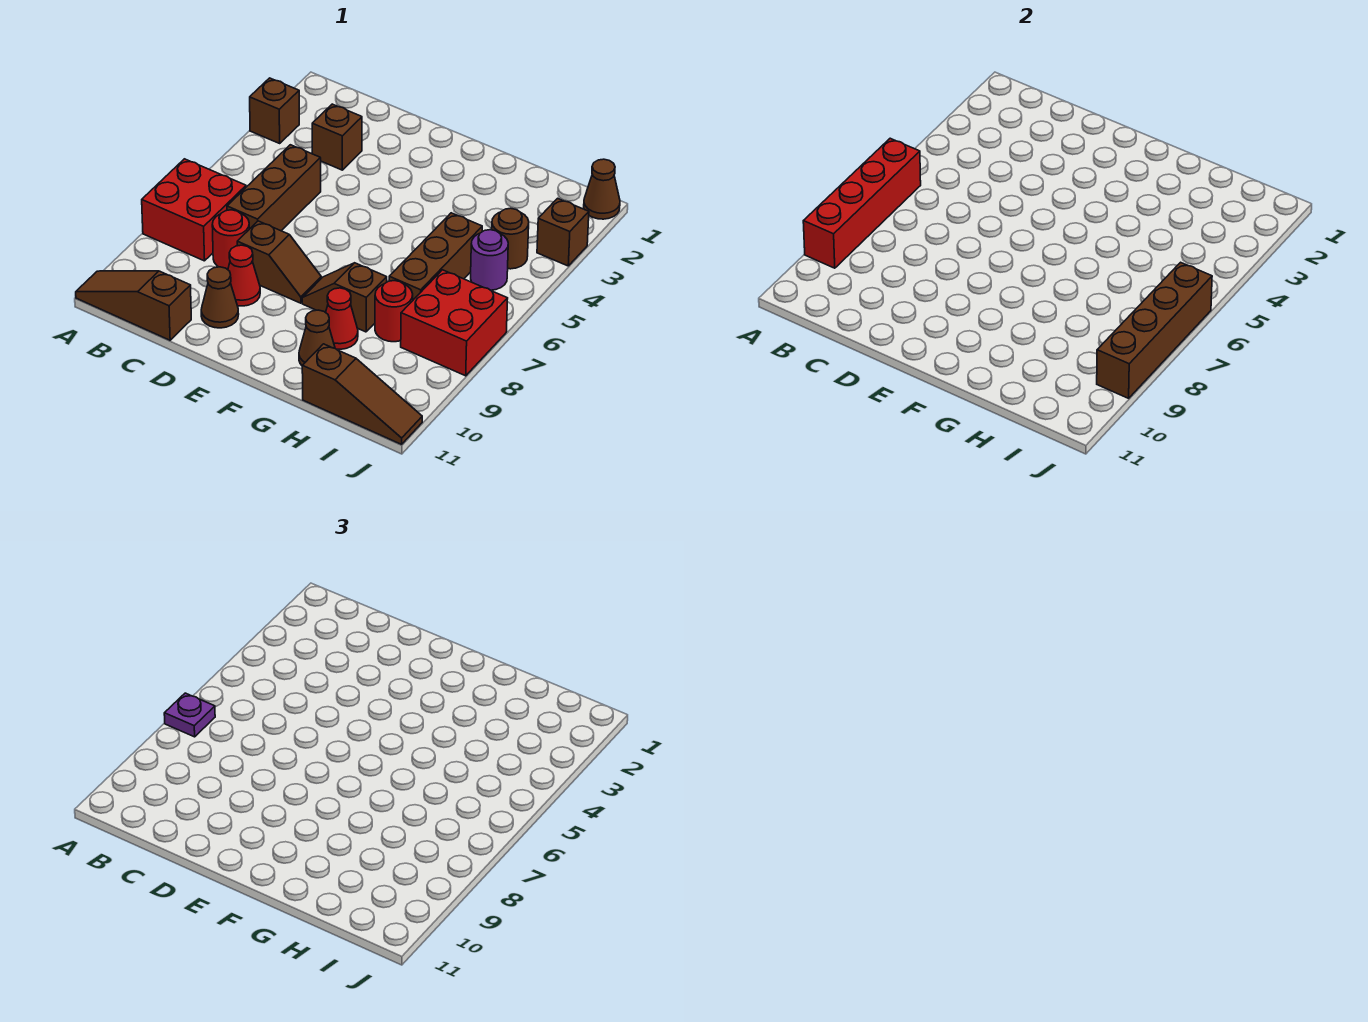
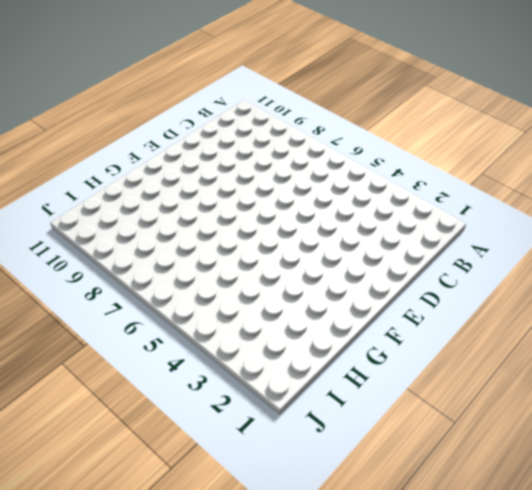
none -> brown brick A3 level 1
none -> red brick A7:B8 level 1
none -> brown slope A11:C11 level 1 top C

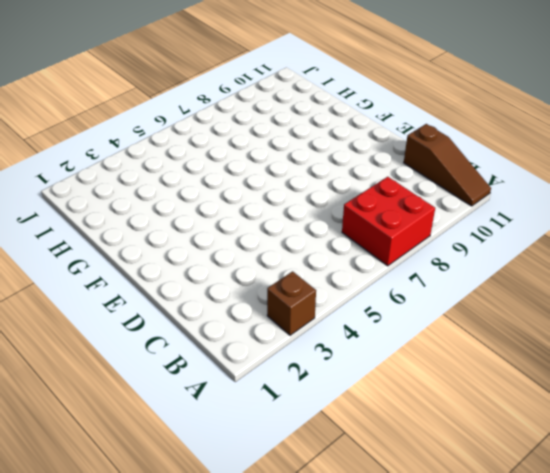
none -> brown brick C3 level 1
none -> brown brick C5:C7 level 1
none -> red round brick C8 level 1

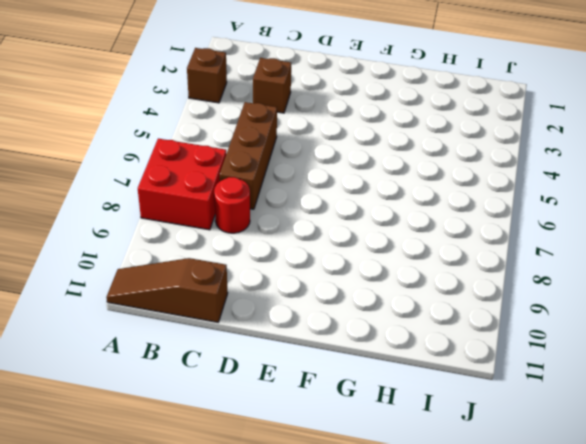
none -> brown slope D8:E8 level 1 top D
none -> red cone D9 level 1
none -> brown cone D10 level 1

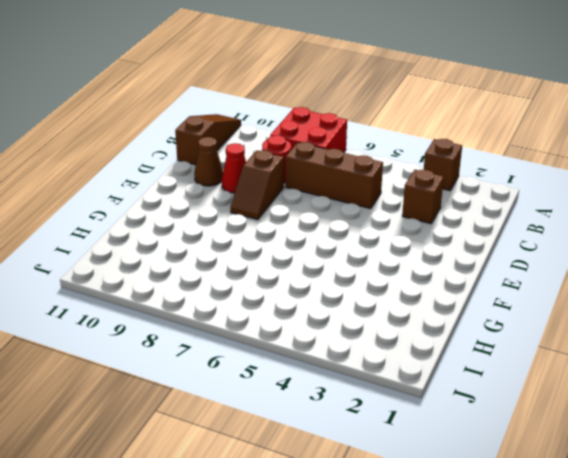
none -> brown slope F8:G8 level 1 top G
none -> red cone G9 level 1
none -> brown cone G10 level 1

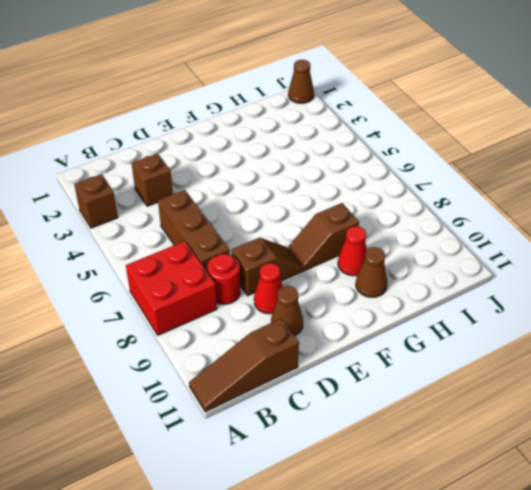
none -> brown brick H5:H7 level 1
none -> red round brick H8 level 1
none -> brown slope H11:J11 level 1 top H

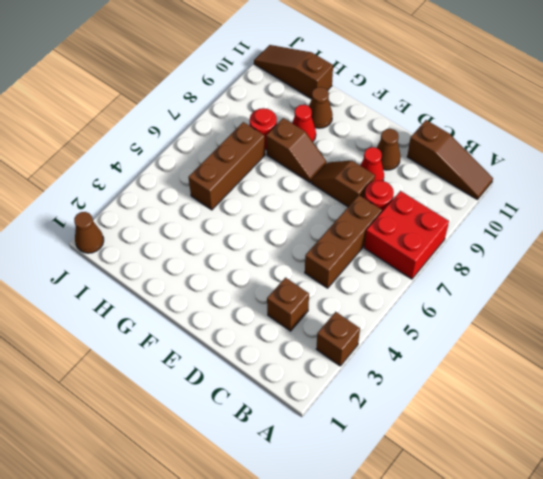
none -> brown round brick I4 level 1
none -> purple round brick I5 level 1
none -> red brick I7:J8 level 1

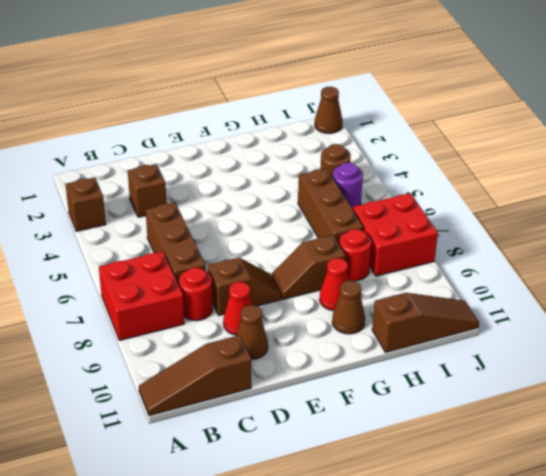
none -> brown brick J3 level 1
none -> red brick A6:A9 level 2
none -> brown brick J6:J9 level 2

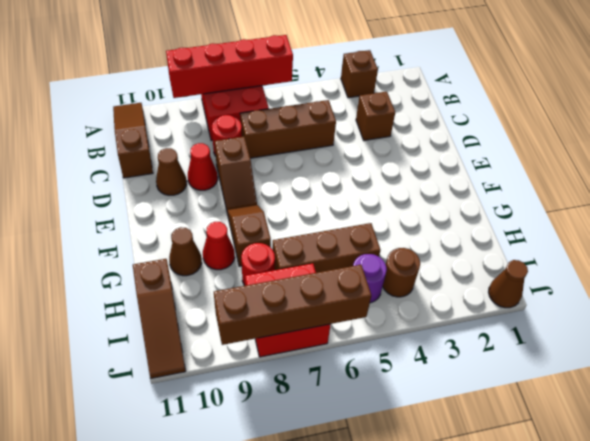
none -> brown brick J3 level 1
none -> purple plate A7 level 3

